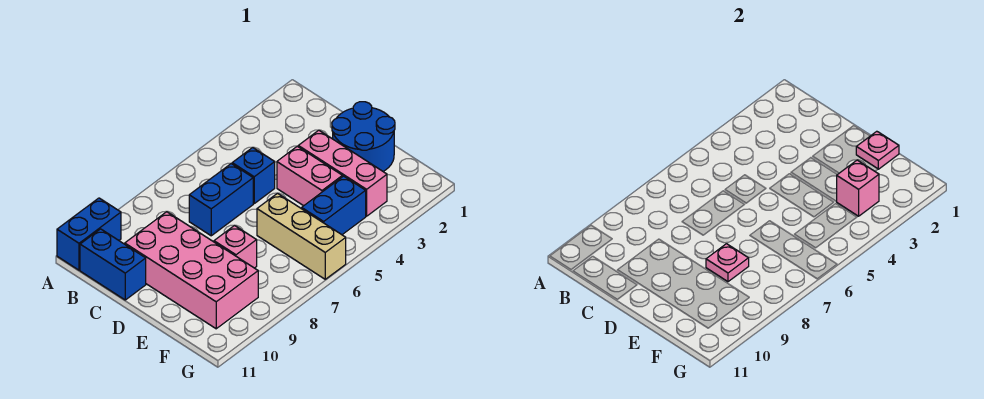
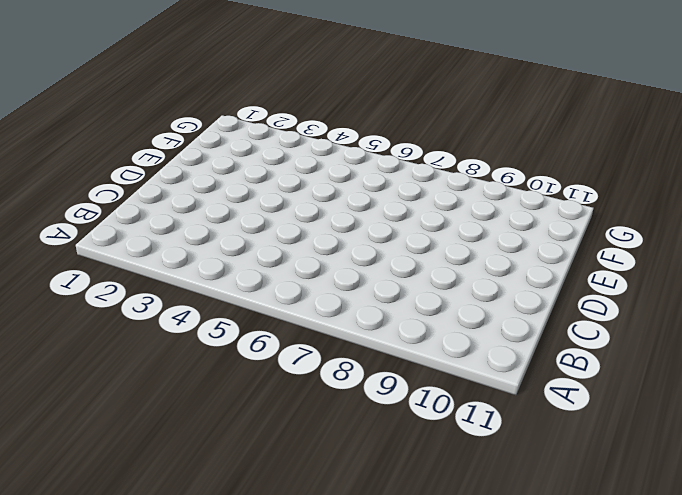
none -> blue brick A10:A11 level 1
none -> blue brick B11:C11 level 1
none -> blue brick C5 level 1

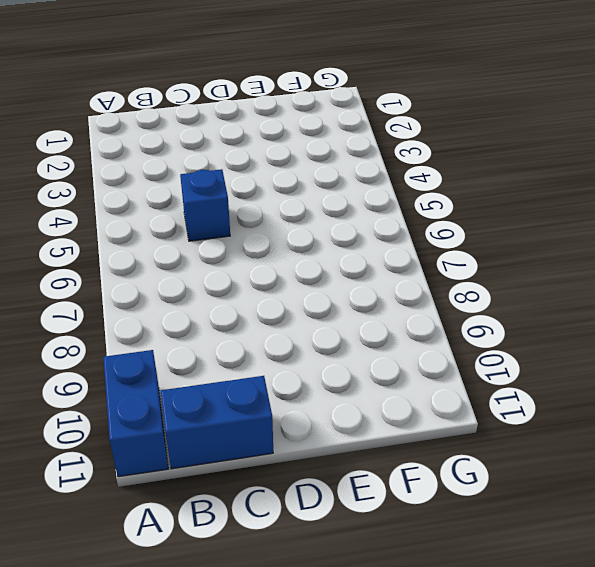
none -> blue brick C6:C7 level 1
none -> pink brick C9:F10 level 1
none -> blue round brick D1:E2 level 1

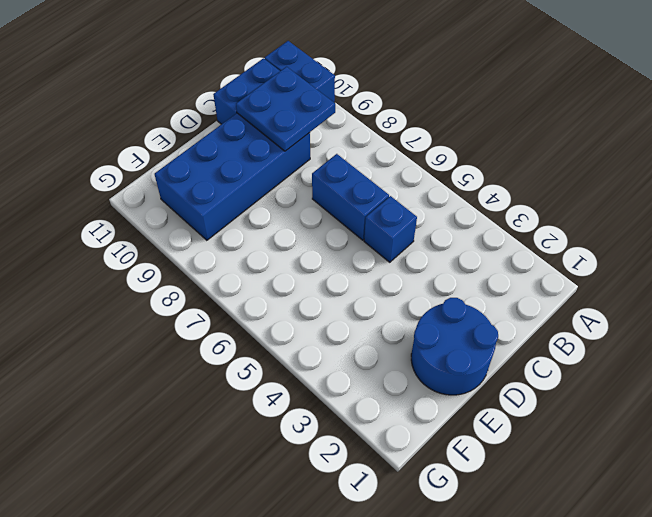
blue plate B9:C10 level 2 -> none
blue brick C9:F10 level 1 -> pink brick C9:F10 level 1
none -> pink brick D3:F3 level 1
none -> pink brick D4:E4 level 1
none -> tan brick E6:G6 level 1

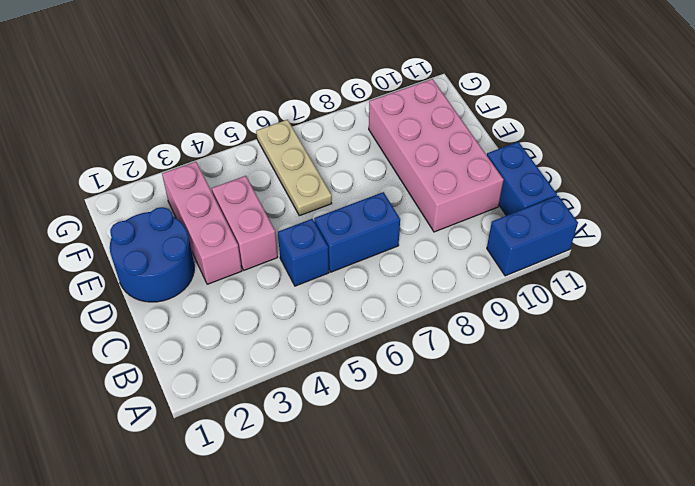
tan plate E6:G6 level 1 -> tan brick E6:G6 level 1
none -> pink brick E8 level 1
none -> blue brick F4:F5 level 1
none -> pink plate E1 level 2

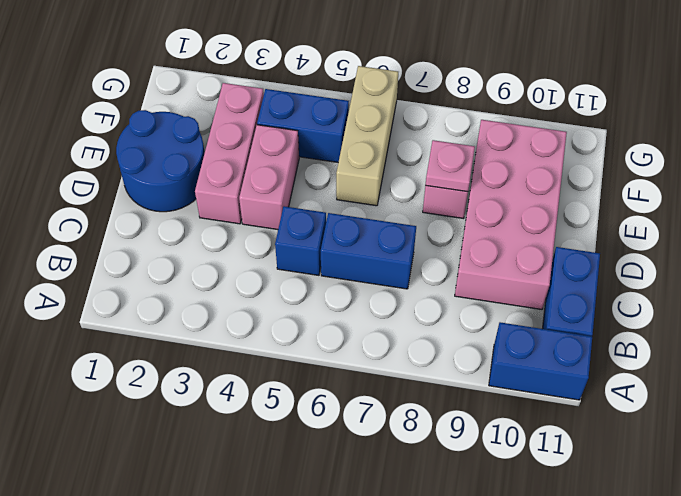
none -> pink plate E1 level 2
none -> pink brick F3 level 2

